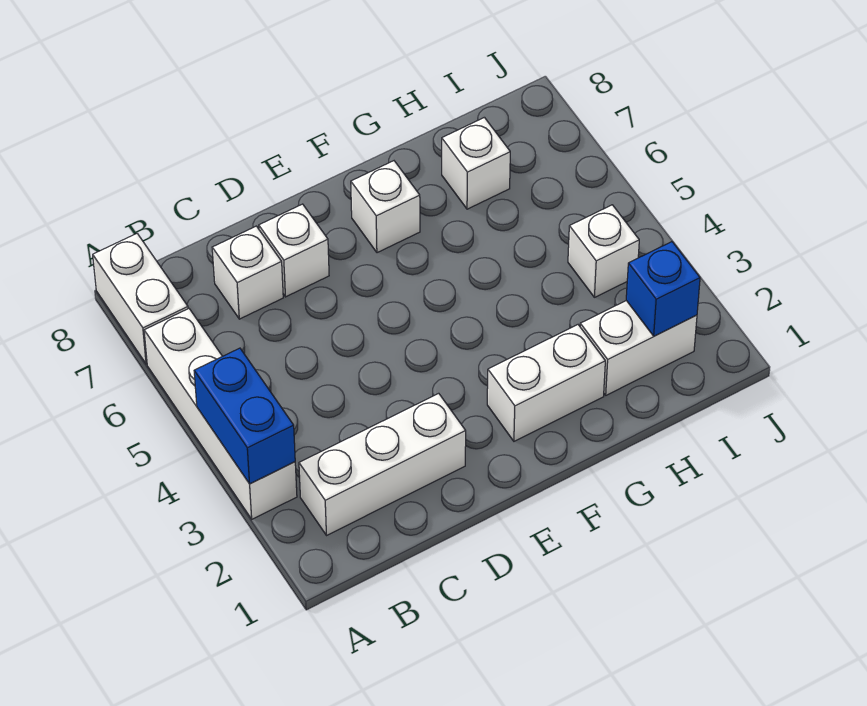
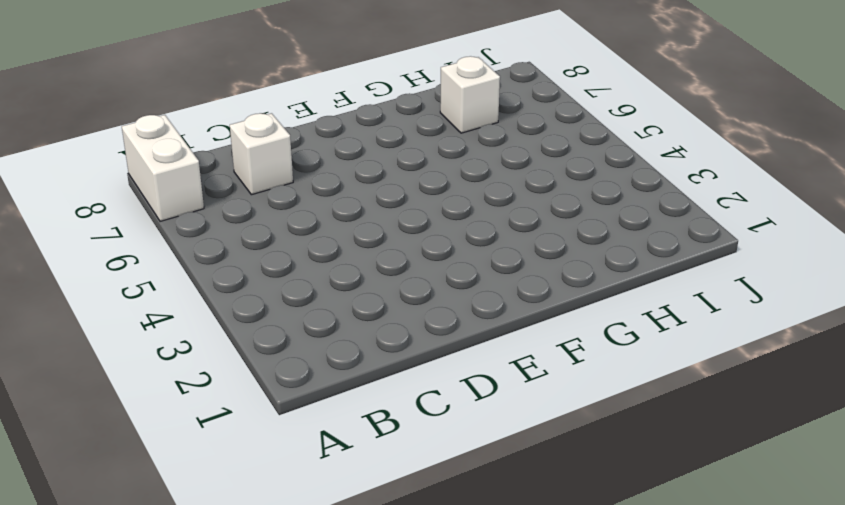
none -> white brick A3:A6 level 1
none -> white brick B2:D2 level 1
none -> white brick D7 level 1

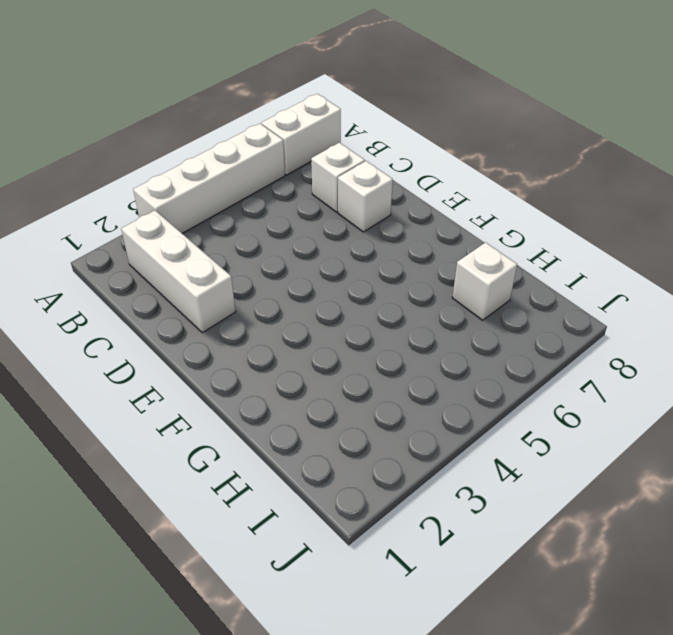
none -> white brick F2:G2 level 1
none -> white brick F7 level 1
none -> white brick H2:I2 level 1

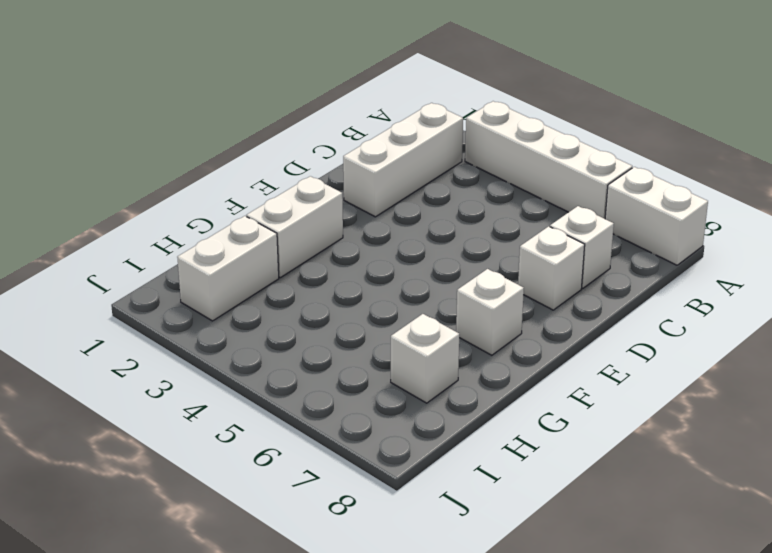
none -> white brick I4 level 1
none -> blue brick A3:A4 level 2
none -> blue brick I2 level 2

